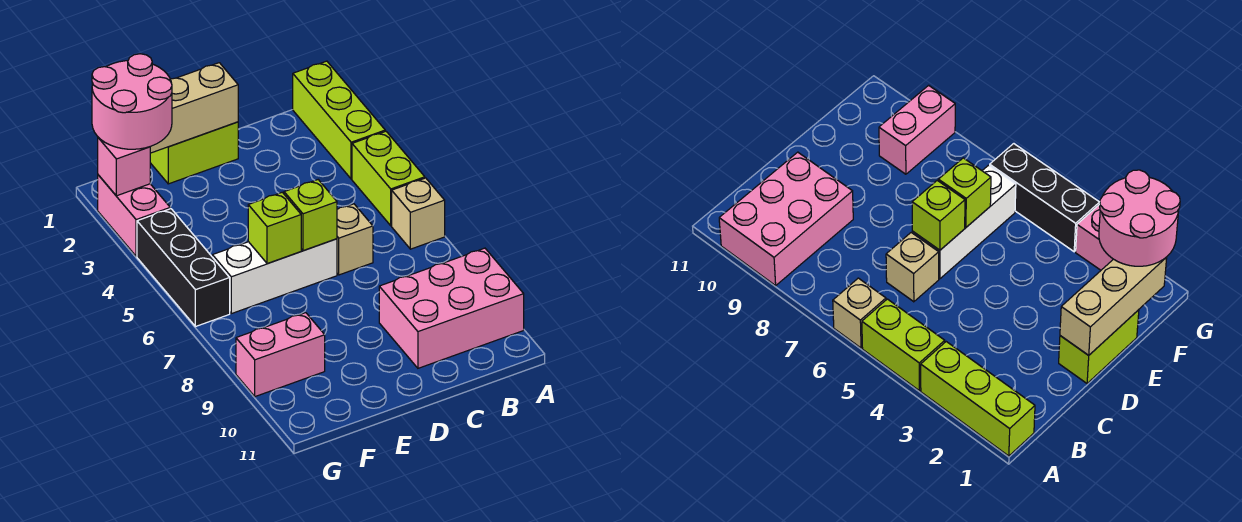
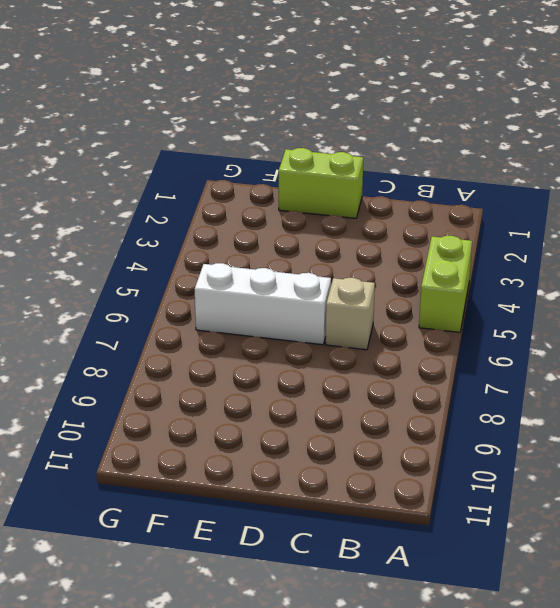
none -> lime brick A1:A3 level 1
none -> tan brick A6 level 1
none -> pink brick A9:C10 level 1

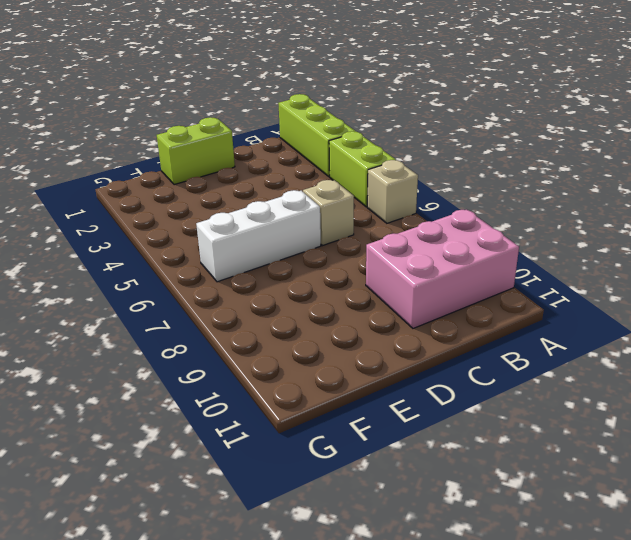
none -> pink brick F9:G9 level 1
none -> pink brick G2:G3 level 1
none -> black brick G4:G6 level 1

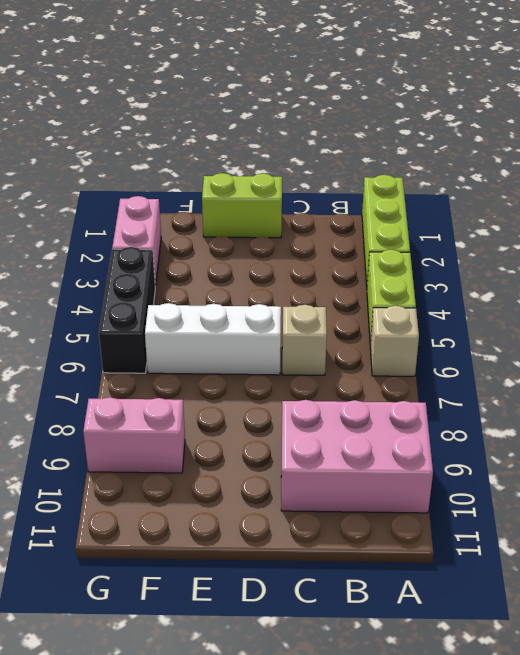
none -> tan brick D1:F1 level 2
none -> lime brick D6 level 2
none -> lime brick E6 level 2

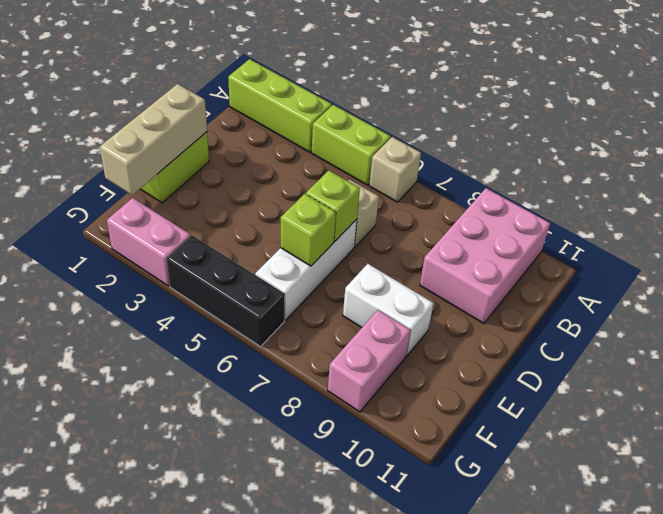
white brick E8:E9 level 1 -> none
none -> pink brick G2 level 2
none -> pink round brick F1:G2 level 3

